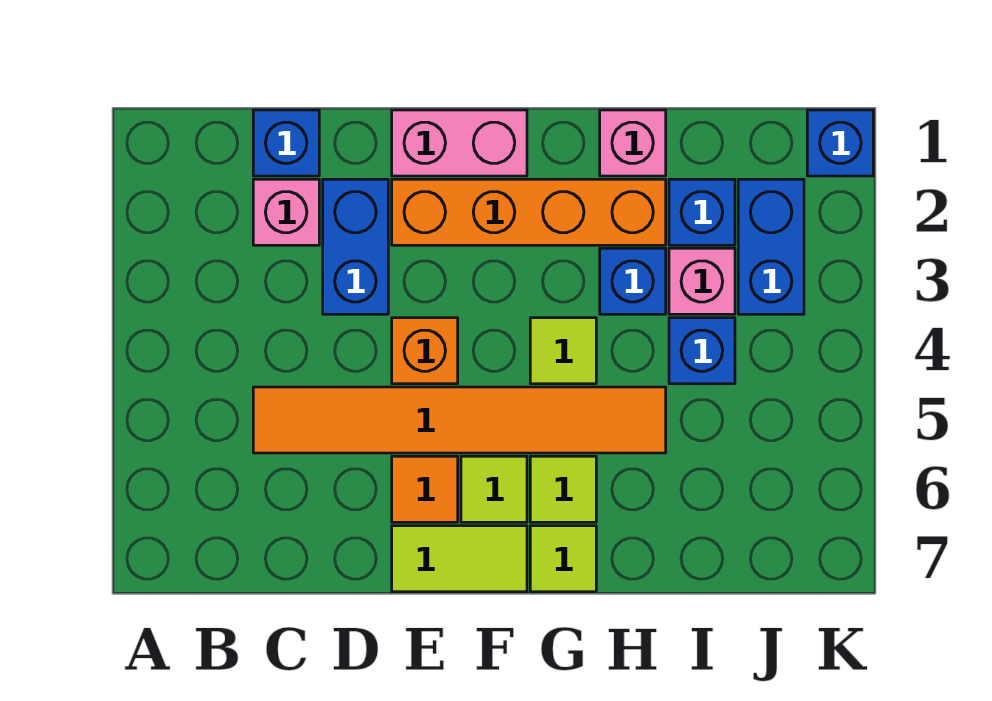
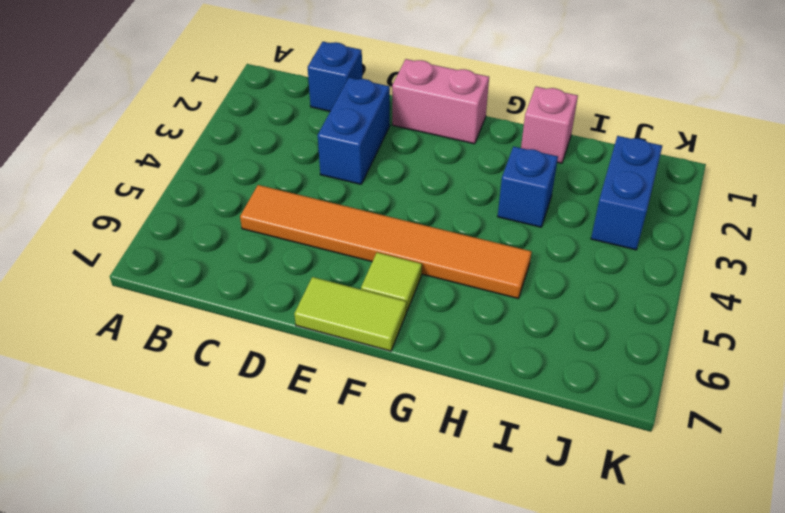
none -> pink brick C2 level 1
none -> orange brick E2:H2 level 1
none -> orange brick E4 level 1

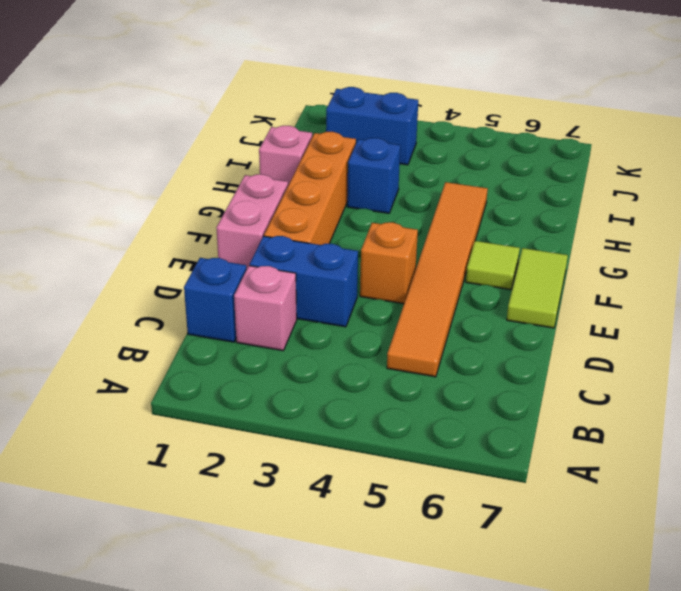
none -> orange tile E6 level 1
none -> lime tile G4 level 1
none -> lime tile G6 level 1

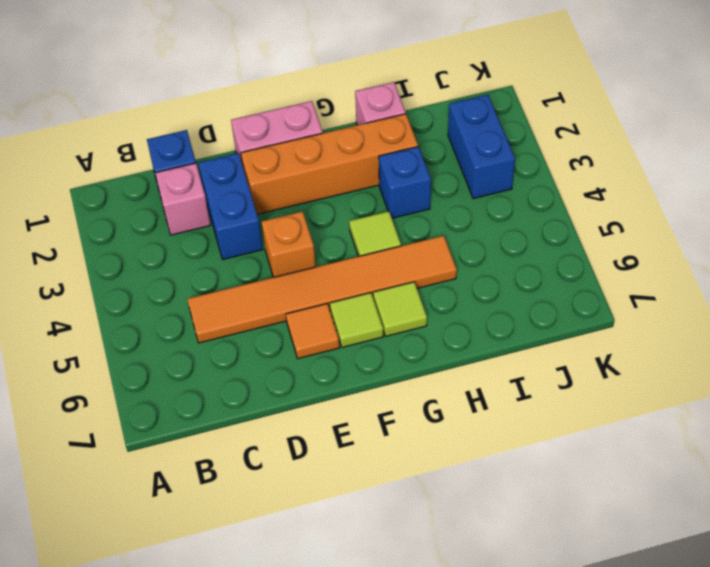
none -> lime tile E7:F7 level 1
none -> lime tile G7 level 1
none -> blue brick I2 level 1

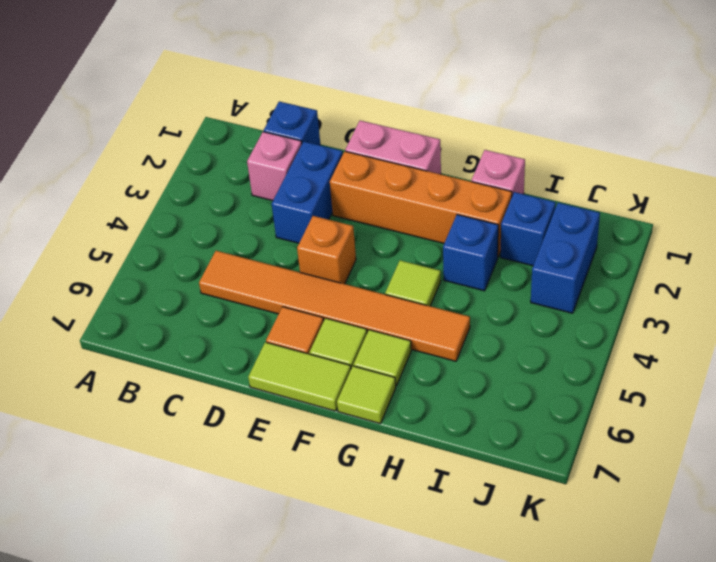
none -> pink brick I3 level 1
none -> blue brick I4 level 1
none -> blue brick K1 level 1

